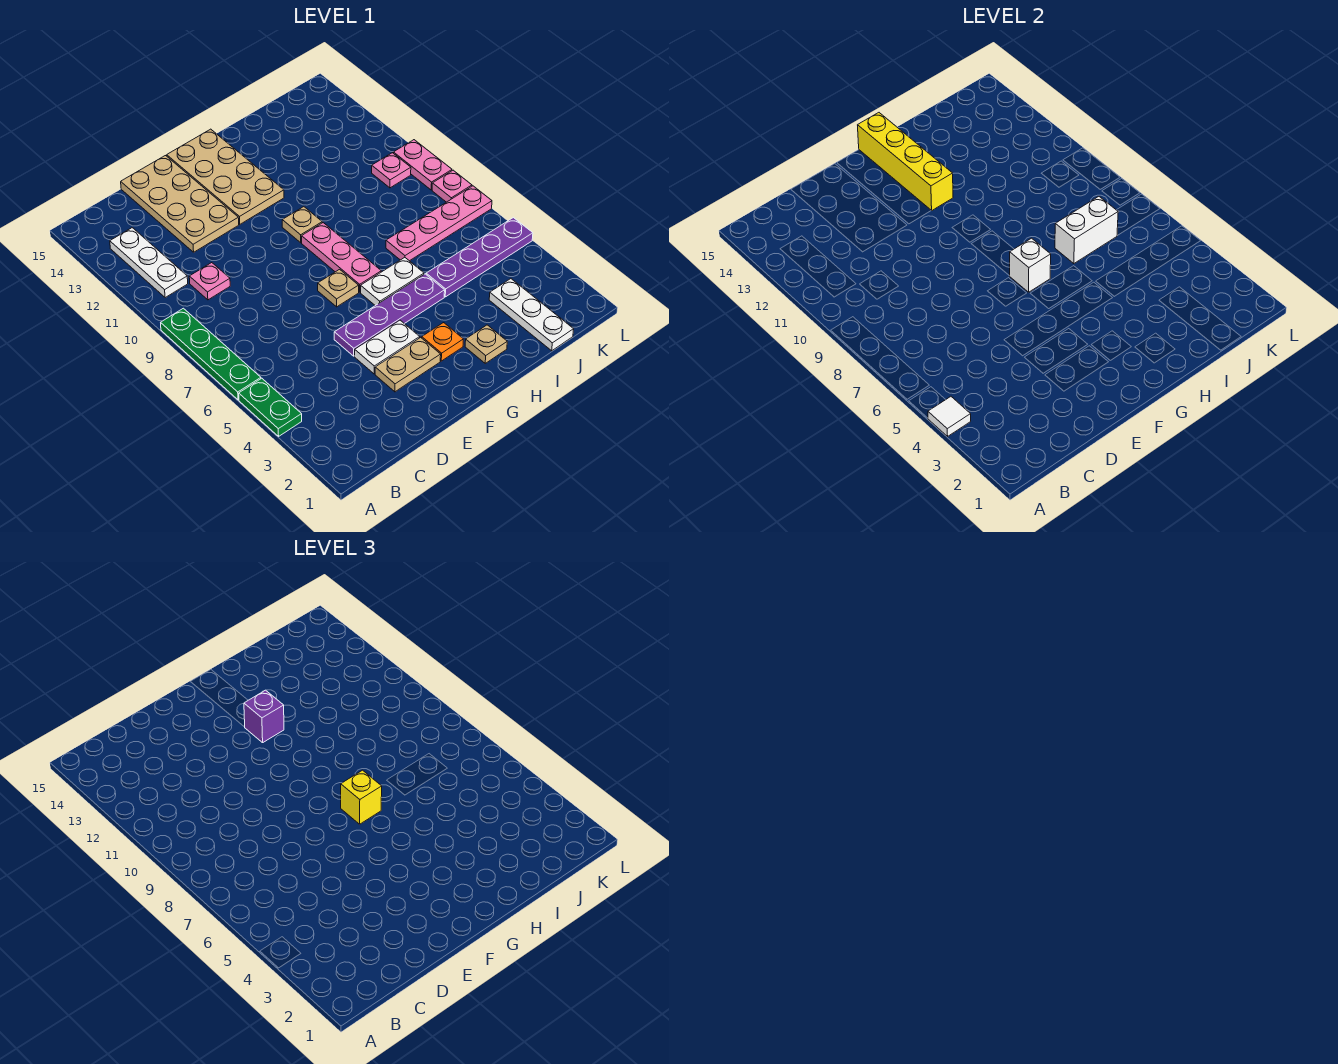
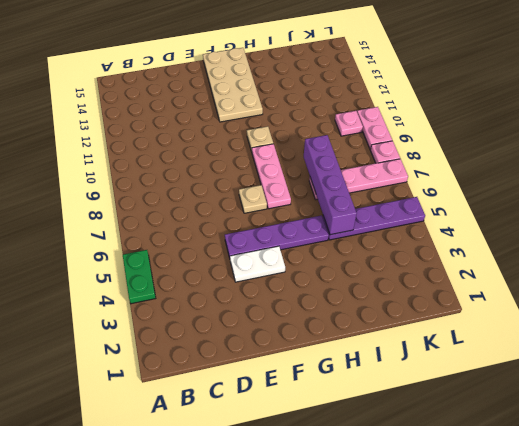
purple brick I5:I8 level 2 -> white brick I7:J7 level 2
none -> green plate A6:A9 level 1
none -> white plate B11:B13 level 1
none -> pink plate C10 level 1

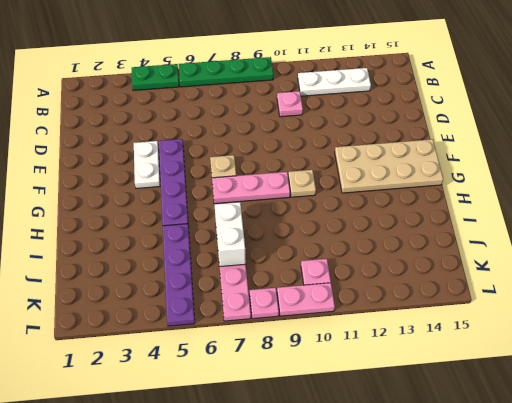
none -> tan plate D12:E15 level 1
none -> tan plate E3:F3 level 1
none -> orange plate G3 level 1

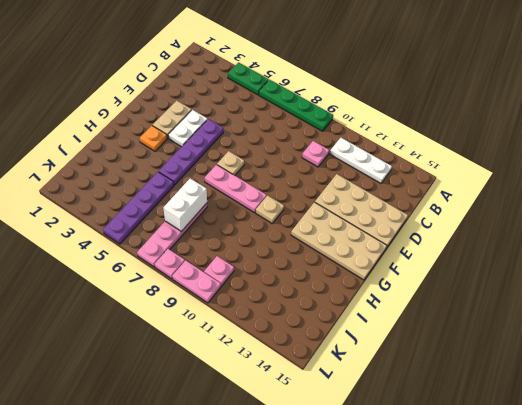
none -> white plate G6:H6 level 1
none -> tan plate H2 level 1
none -> white plate J1:J3 level 1

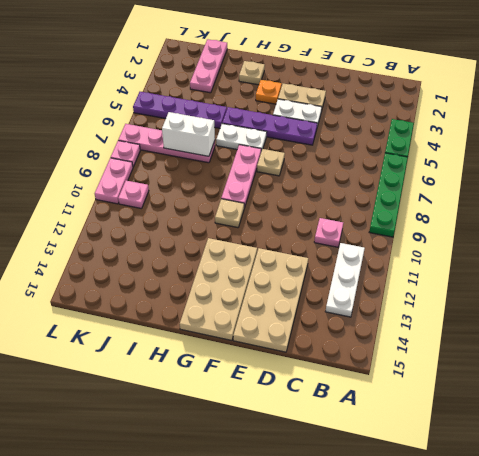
pink plate J1:J3 level 1 -> white plate J1:J3 level 1
none -> white tile A4 level 2
none -> white brick G7 level 2
none -> yellow brick G12:G15 level 2

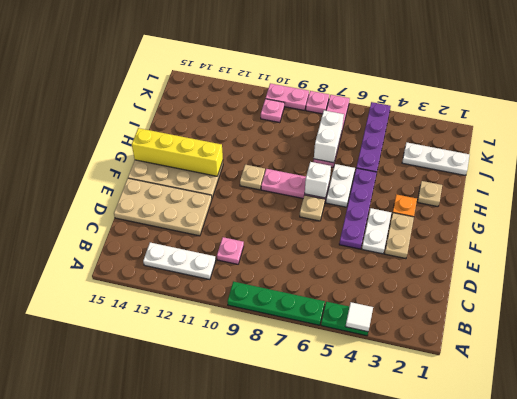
none -> yellow brick G7 level 3
none -> purple brick G12 level 3

